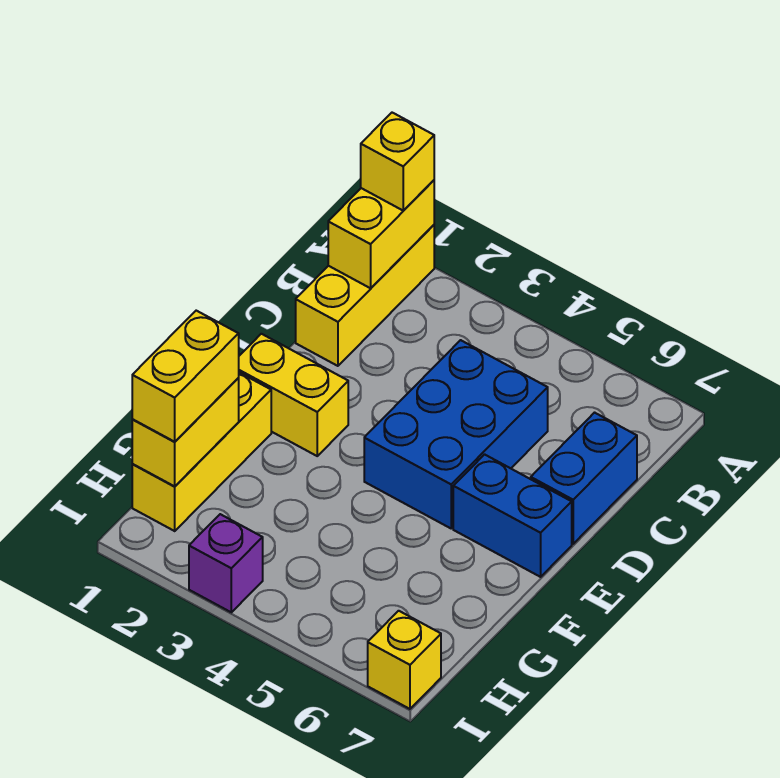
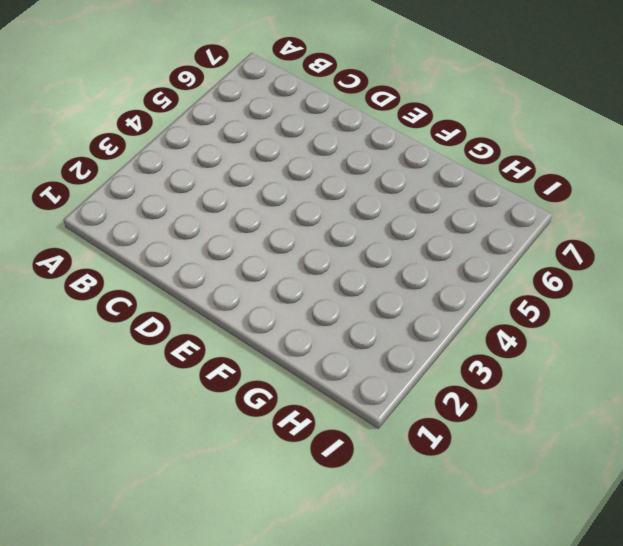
none -> yellow brick A1:C1 level 1
none -> blue brick C4:E5 level 1
none -> blue brick C7:D7 level 1

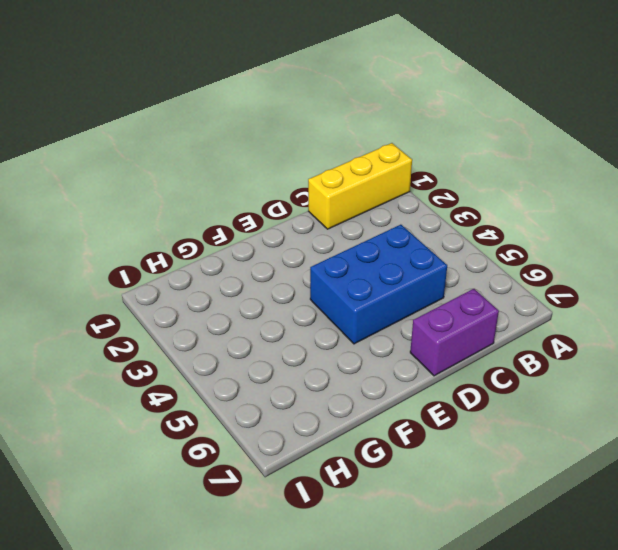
purple brick C7:D7 level 1 -> blue brick C7:D7 level 1
none -> yellow brick E1:E2 level 1
none -> blue brick E6:E7 level 1
none -> yellow brick F1:H1 level 1

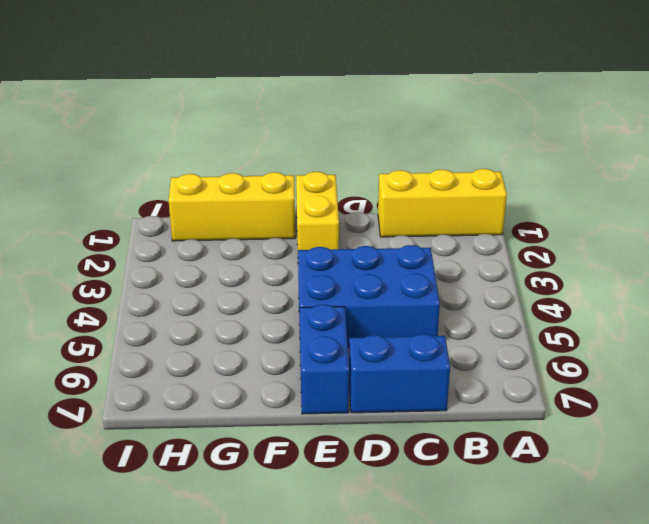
none -> purple brick I3 level 1
none -> yellow brick I7 level 1
none -> yellow brick A1:B1 level 2

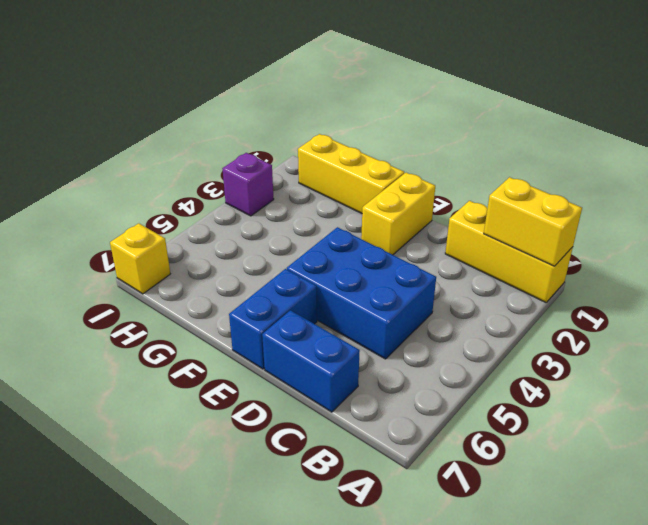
none -> yellow brick G1:H1 level 2
none -> yellow brick A1 level 3
none -> yellow brick G1:H1 level 3

